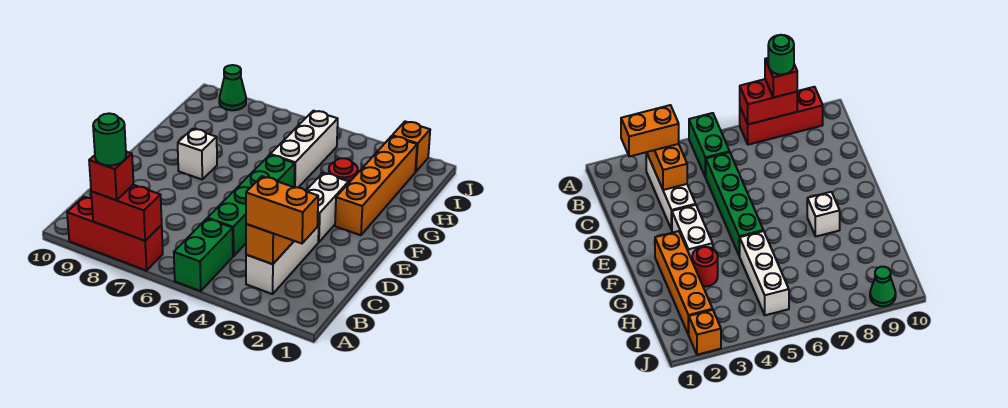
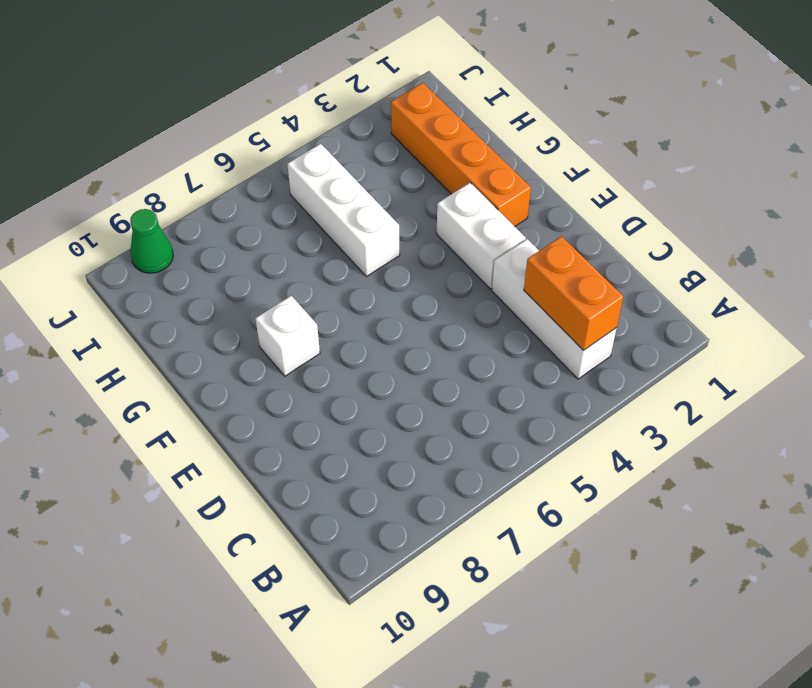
none -> green brick A5:B5 level 1
none -> red brick A7:A9 level 1
none -> green brick C5:F5 level 1

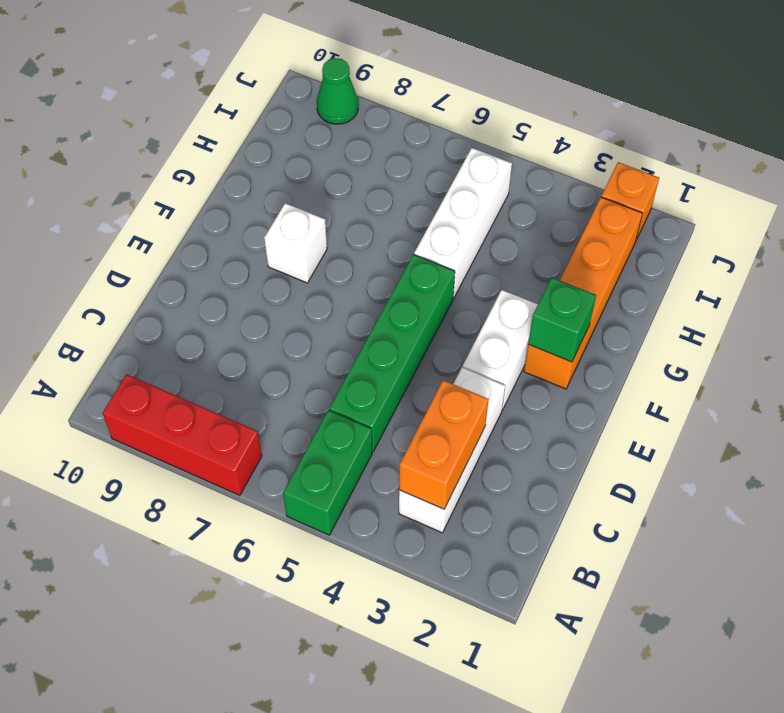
green brick F2 level 2 -> none
none -> red round brick G3 level 1
none -> red brick A7:A8 level 2
none -> red brick A8 level 3

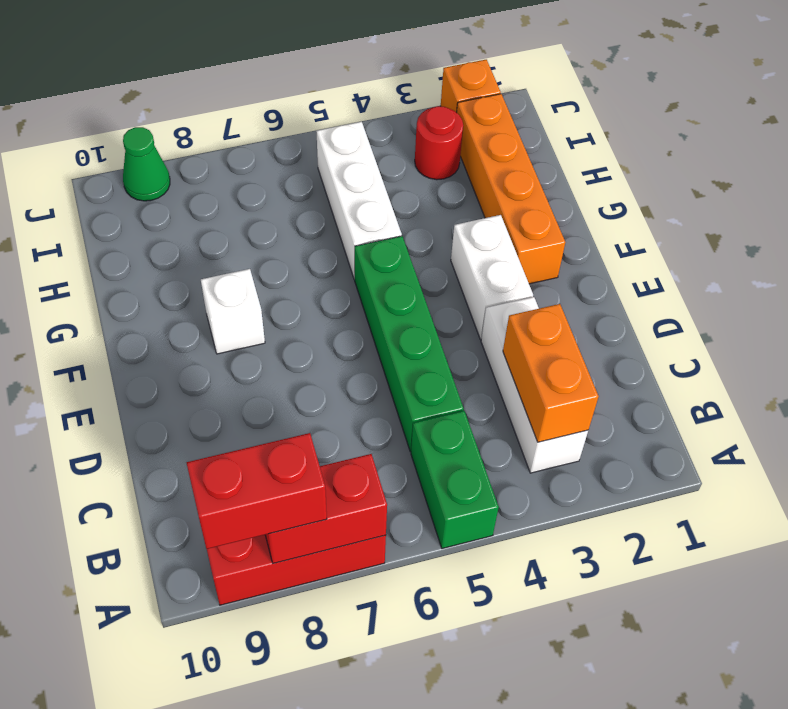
red brick A8:A9 level 3 -> red brick A8 level 3
red round brick I3 level 1 -> red round brick G3 level 1
none -> orange brick B2:B3 level 3
none -> green round brick A8 level 4

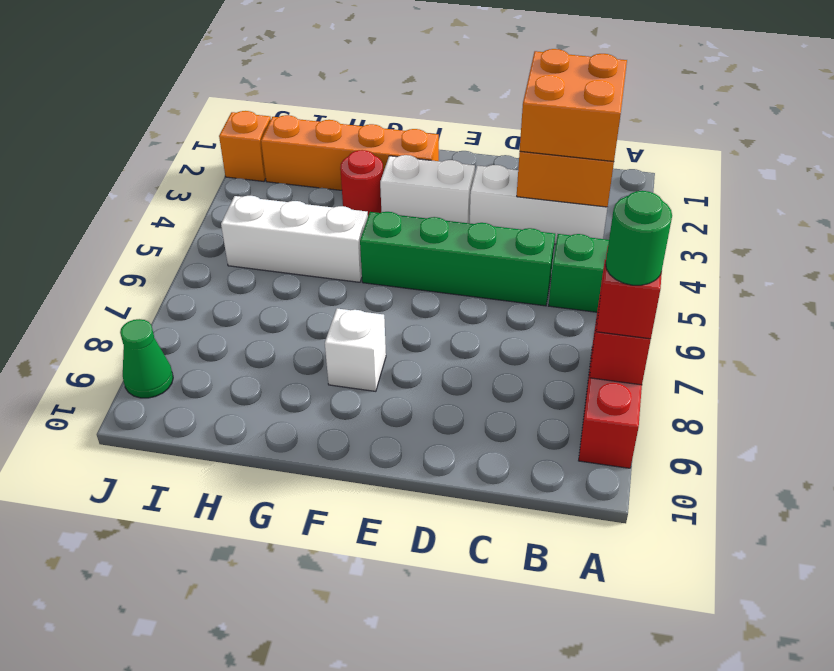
orange brick B2:C3 level 3 -> orange brick B2:B3 level 3

